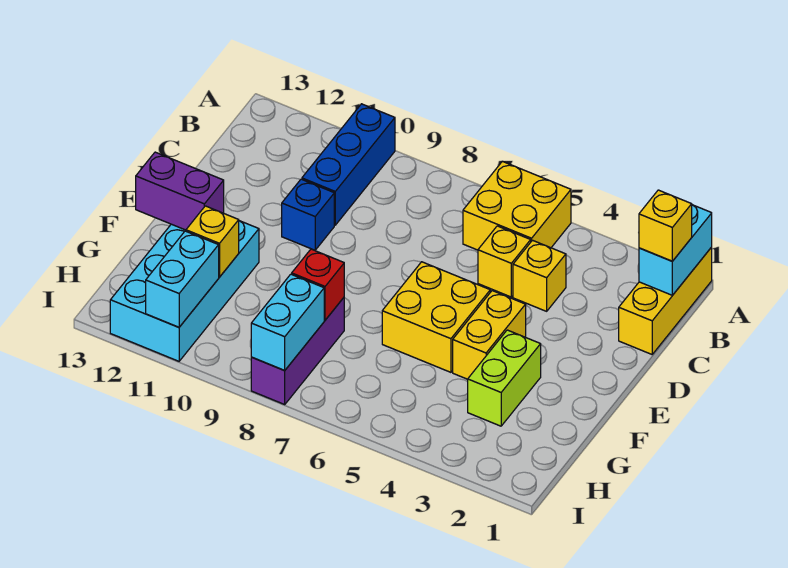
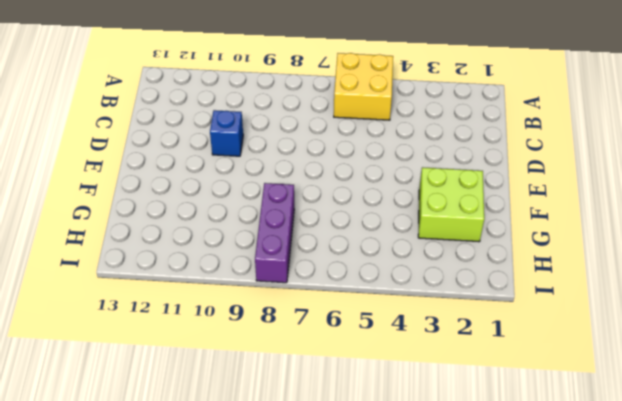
lime brick F2:G3 level 1 -> lime brick F3:G3 level 1
none -> yellow brick A1:C1 level 1
none -> blue brick A10:C10 level 1
none -> yellow brick C4 level 1

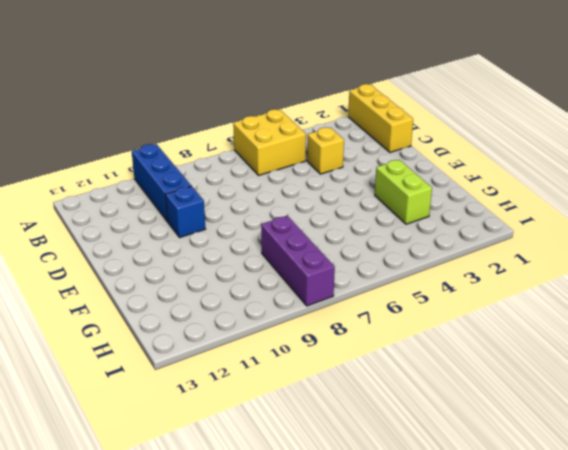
none -> yellow brick C5 level 1
none -> yellow brick E4:F4 level 1
none -> yellow brick E5:F6 level 1

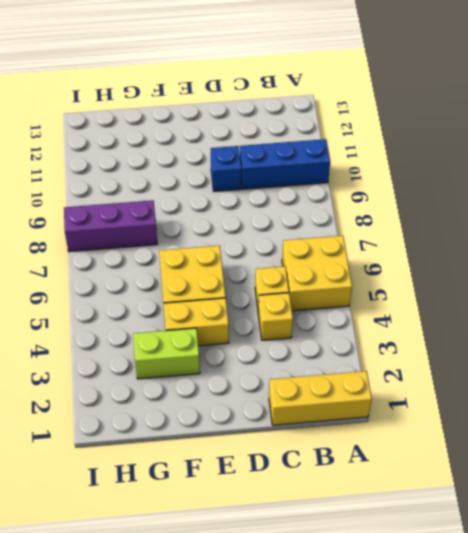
none -> cyan brick F11:I12 level 1
none -> cyan brick A1:B1 level 2
none -> purple brick F12:F13 level 2

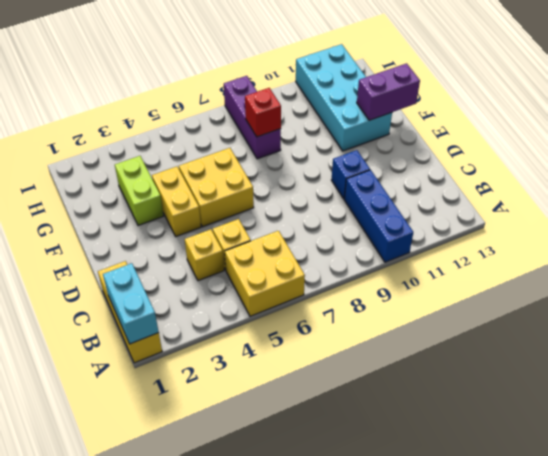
none -> yellow brick G11 level 2
none -> cyan brick H8:I8 level 2
none -> cyan brick H11:I11 level 2

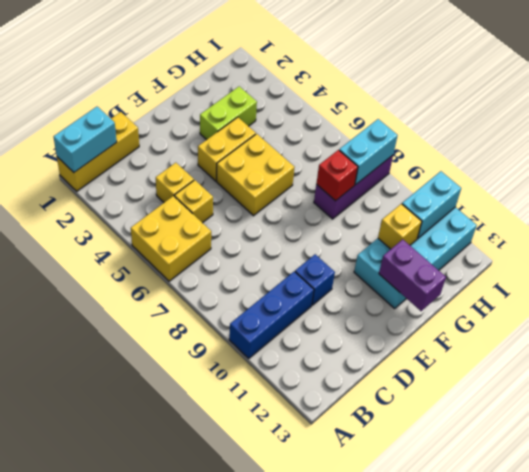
none -> yellow brick B1 level 3

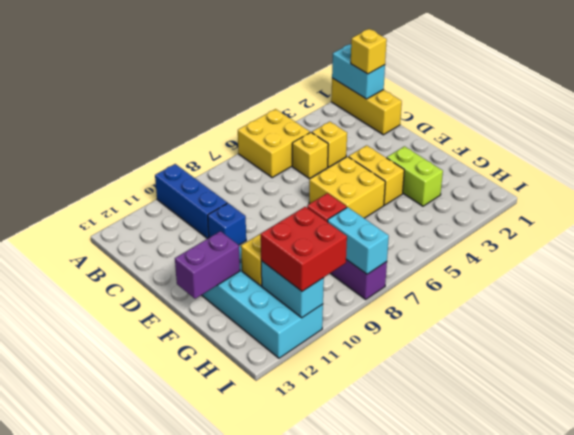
red brick H10:I11 level 3 -> none

